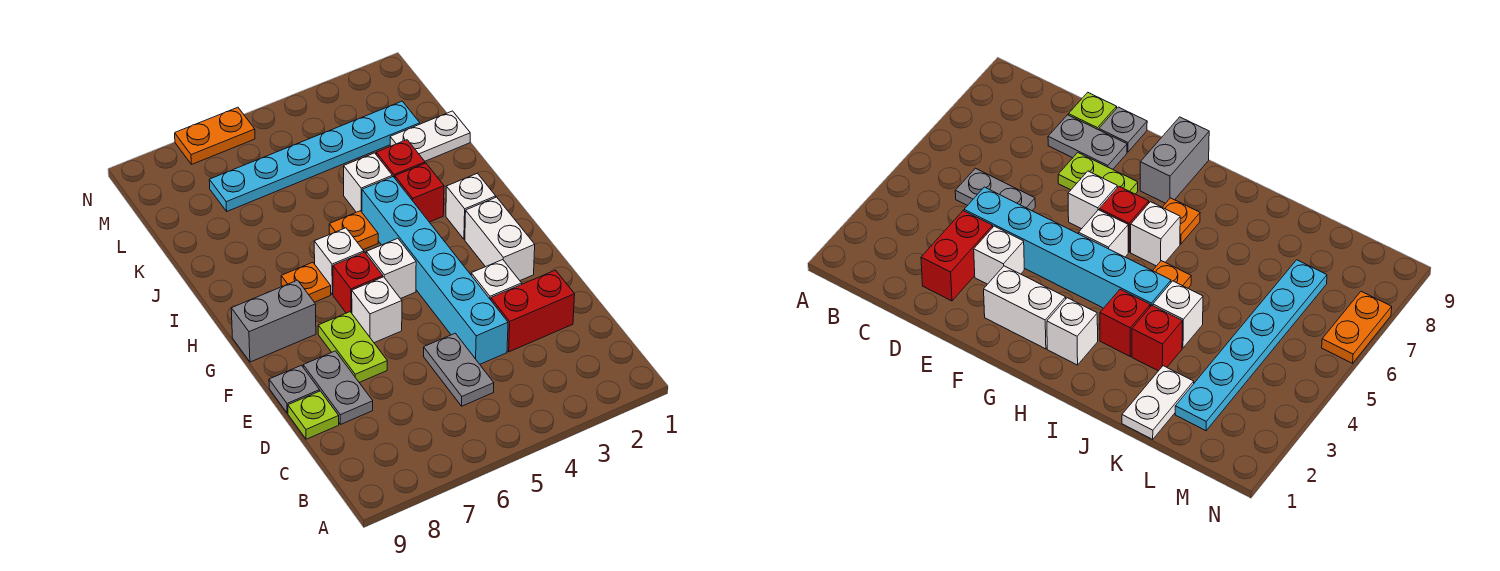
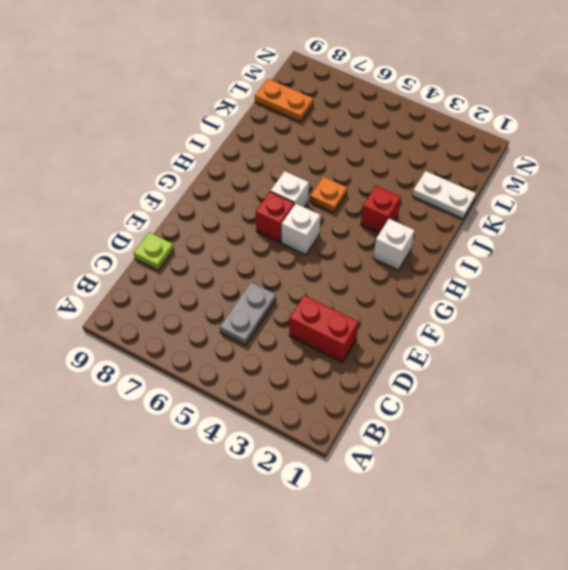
orange plate L8:L9 level 1 -> orange plate N6:N7 level 1
none -> cyan brick D4:I4 level 1
none -> grey plate D8:E8 level 1
none -> white brick E3 level 1

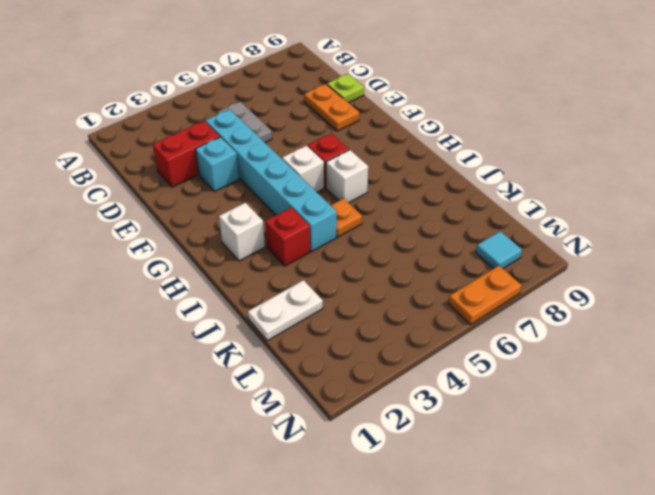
orange plate D8:E8 level 1 -> grey plate D8:E8 level 1
cyan brick E3 level 1 -> white brick E3 level 1
cyan tile M8 level 1 -> none
none -> lime plate E7:F7 level 1
none -> grey plate E9 level 1
none -> white brick F2:G2 level 1

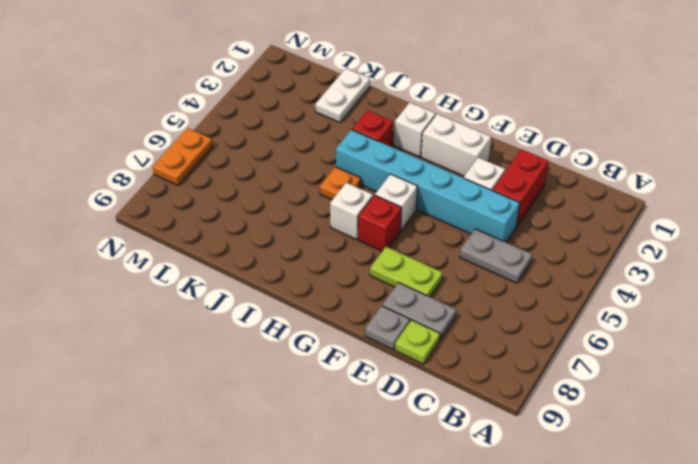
none -> white brick F6 level 1
none -> grey brick G8:G9 level 1
none -> orange plate H7 level 1

